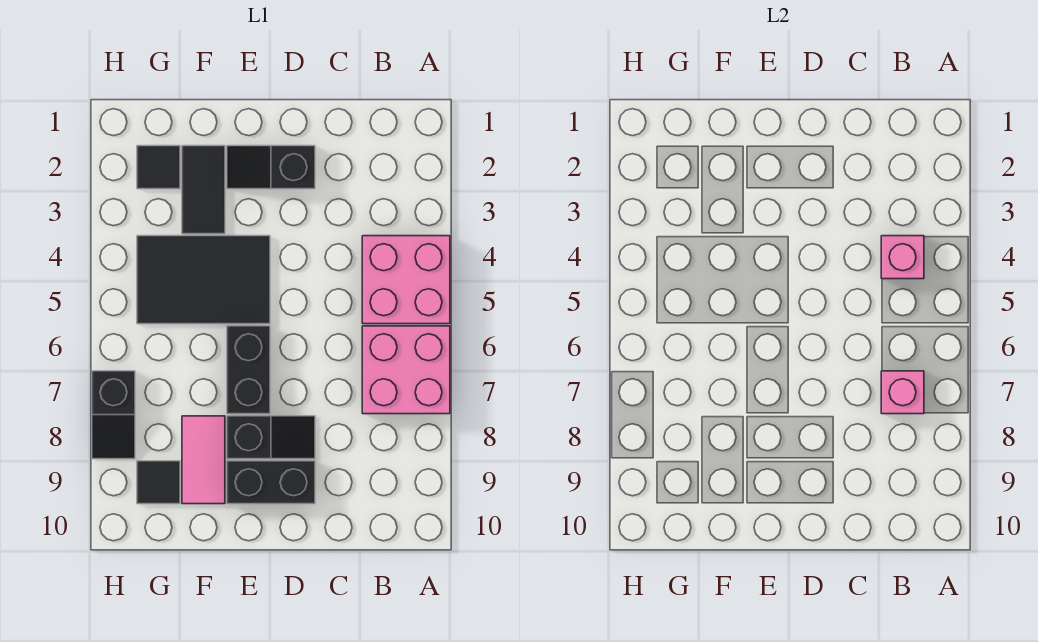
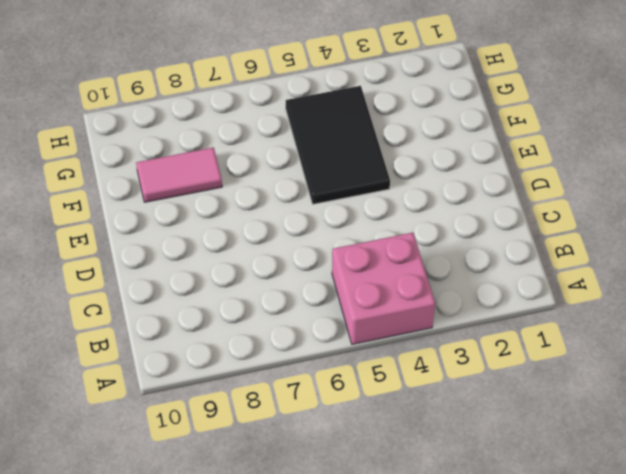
none -> pink brick A6:B7 level 1
none -> black slope D2:E2 level 1 top D
none -> black slope D8:E8 level 1 top E

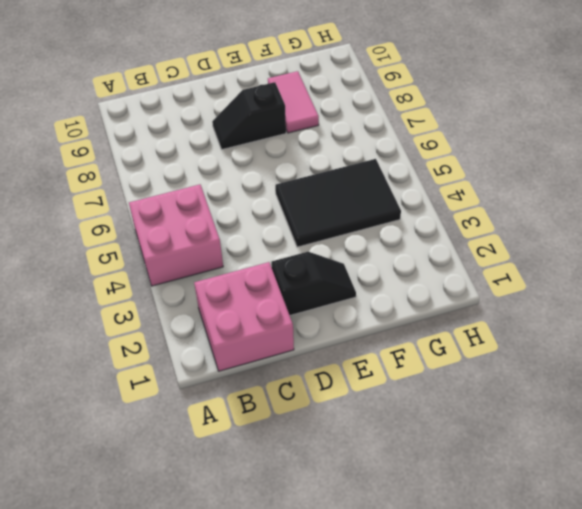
pink brick B1:C2 level 1 -> pink brick A6:B7 level 1
none -> black brick D9:E9 level 1
none -> black brick E6:E7 level 1
none -> black tile F2:F3 level 1

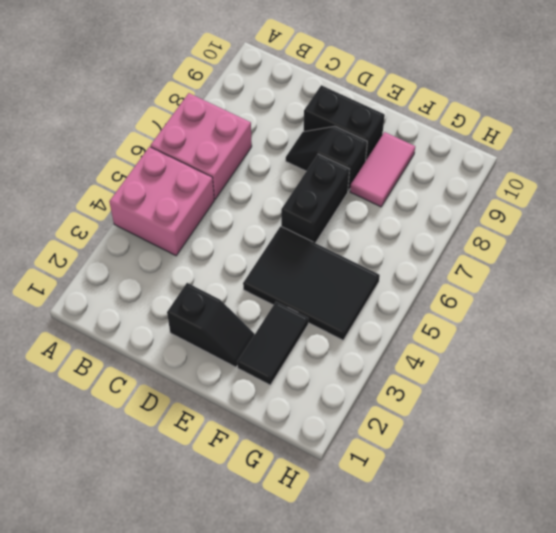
none -> black tile G2 level 1
none -> black tile G9 level 1
none -> black slope H7:H8 level 1 top 7

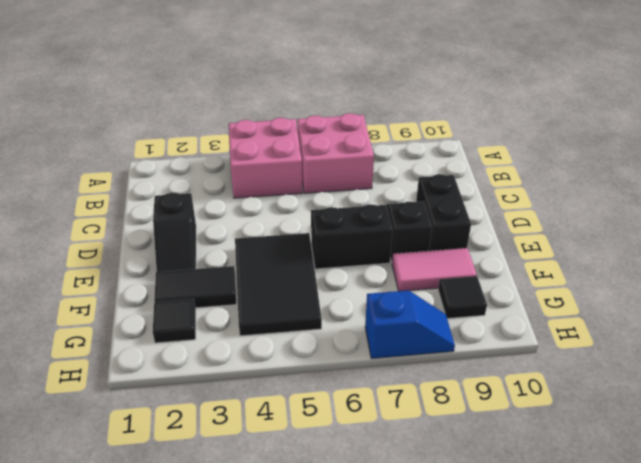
blue slope H7:H8 level 1 top 7 -> black slope H7:H8 level 1 top 7
none -> pink brick B4 level 2
none -> pink brick B7 level 2

